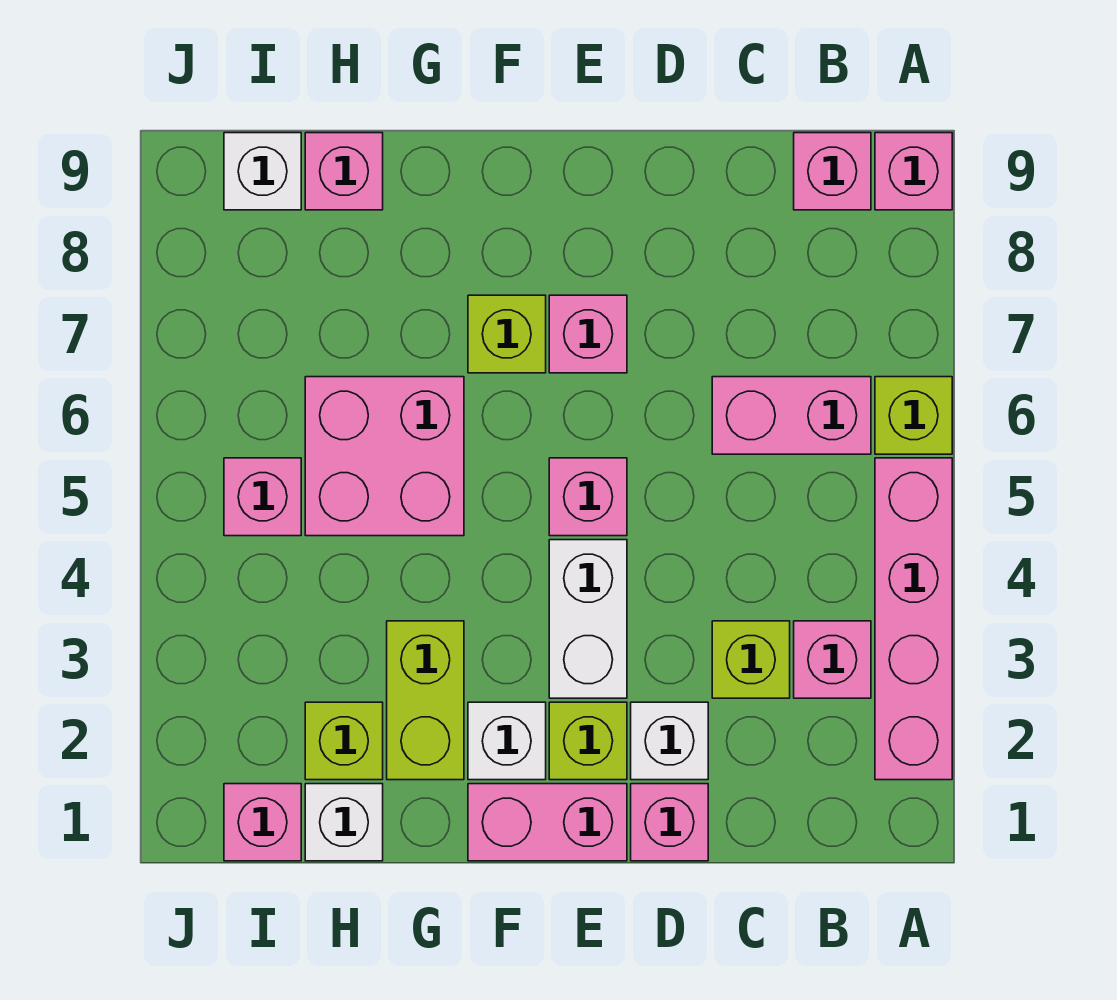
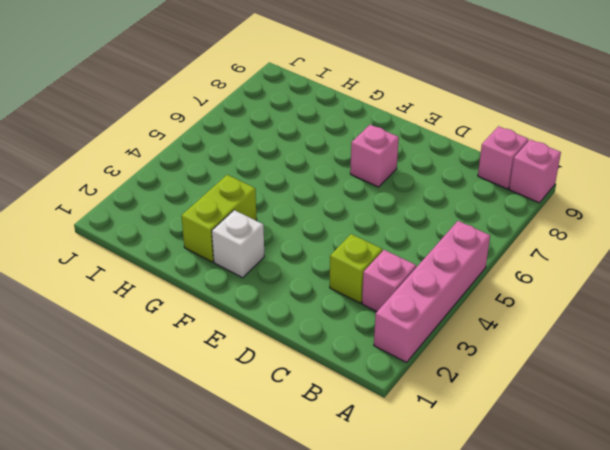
none -> lime brick A6 level 1
none -> pink brick B6:C6 level 1
none -> pink brick D1 level 1

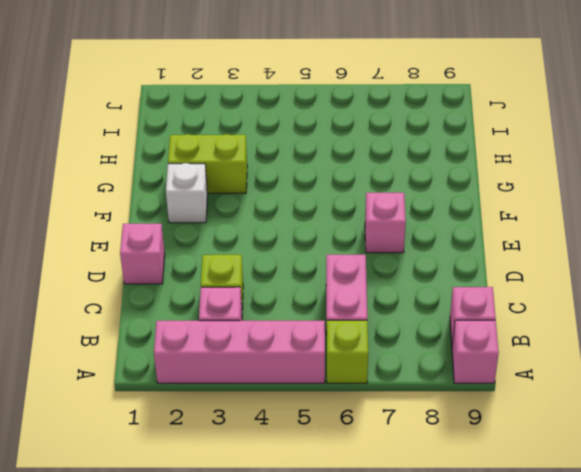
none -> white brick D2 level 1
none -> pink brick E1:F1 level 1
none -> lime brick E2 level 1

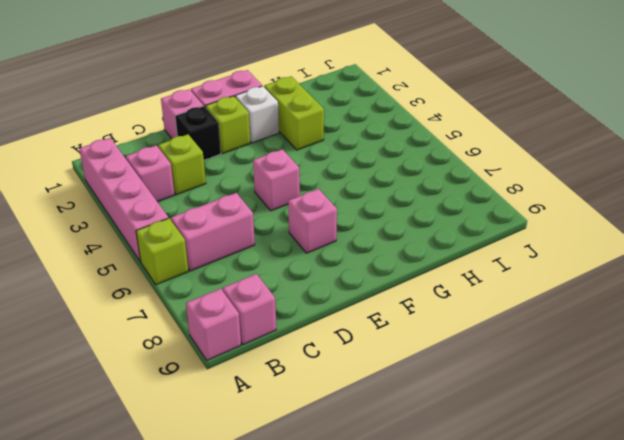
black brick D2 level 1 -> white brick D2 level 1
none -> white brick E3:E4 level 1
none -> lime brick F7 level 1
none -> pink brick G5:H6 level 1

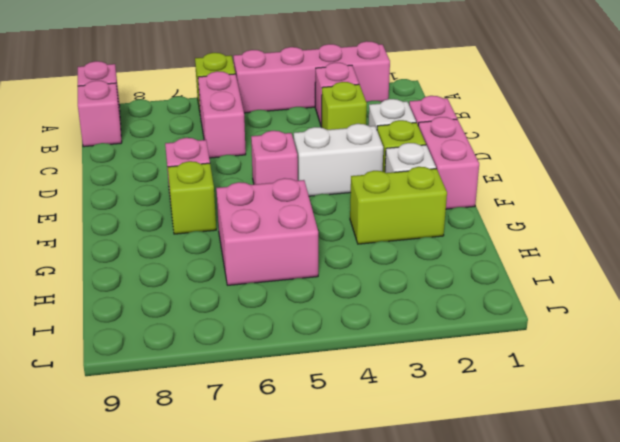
none -> white brick H1 level 1
none -> lime brick H2 level 1
none -> pink brick H9 level 1

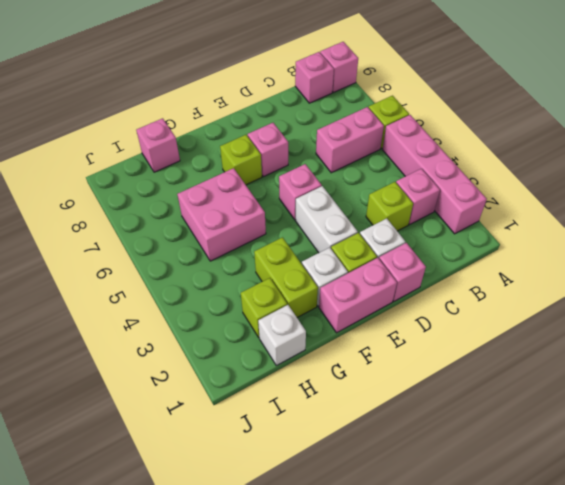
none -> pink brick I1 level 1
none -> pink brick I5 level 1
none -> white brick I9 level 1

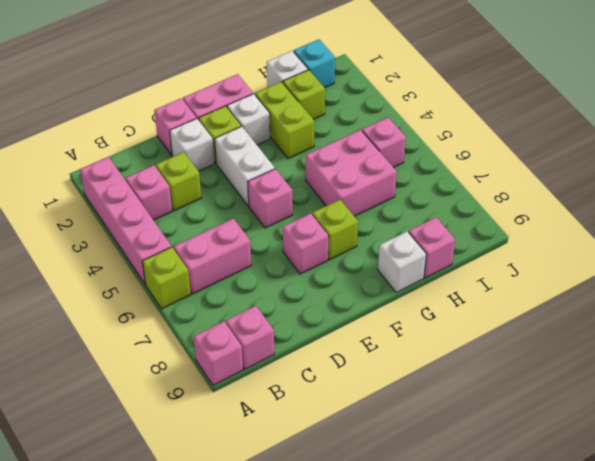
white brick G9 level 1 -> white brick I9 level 1
cyan brick I1 level 1 -> pink brick I1 level 1

